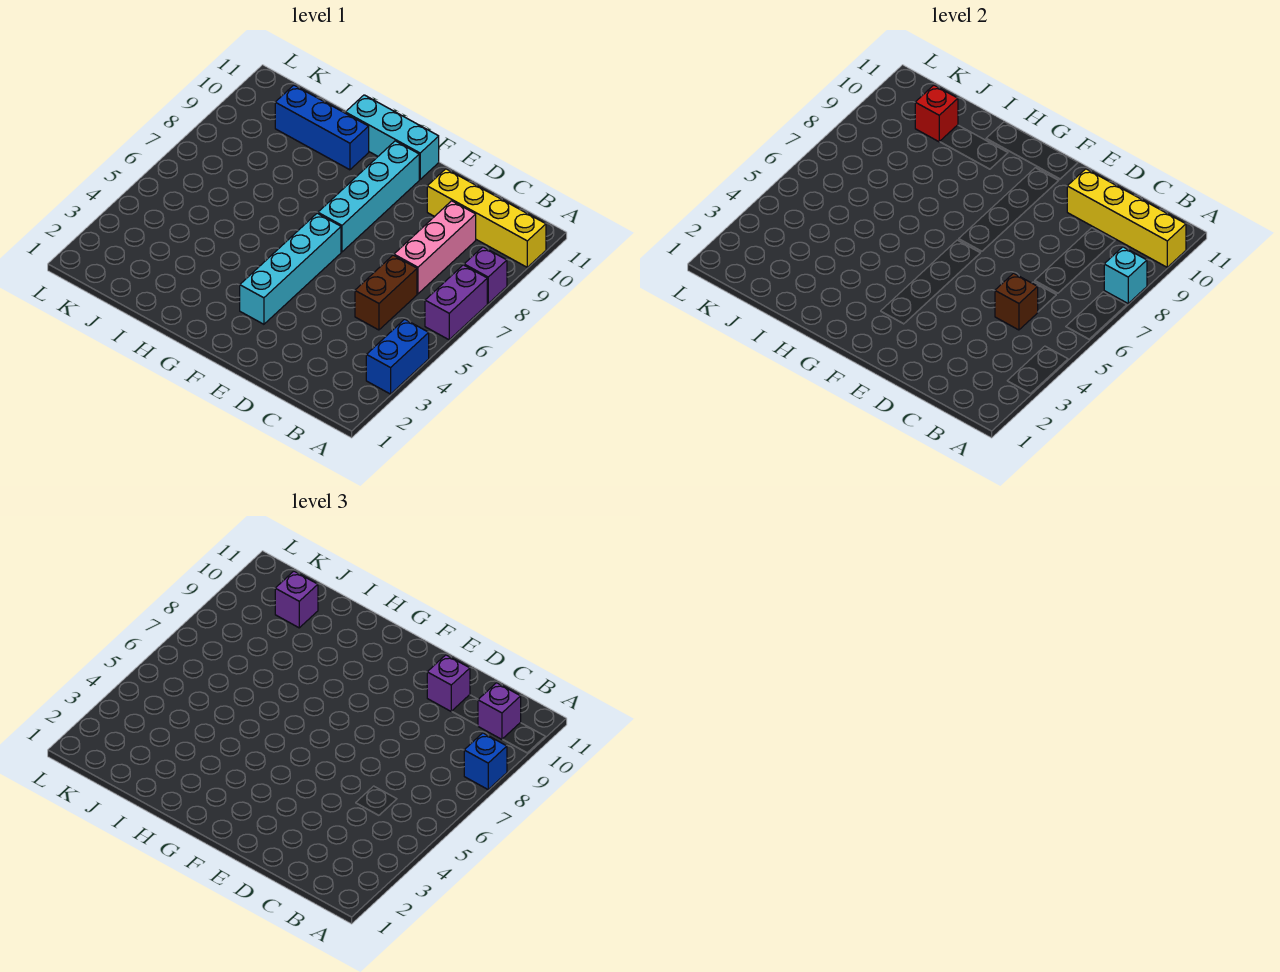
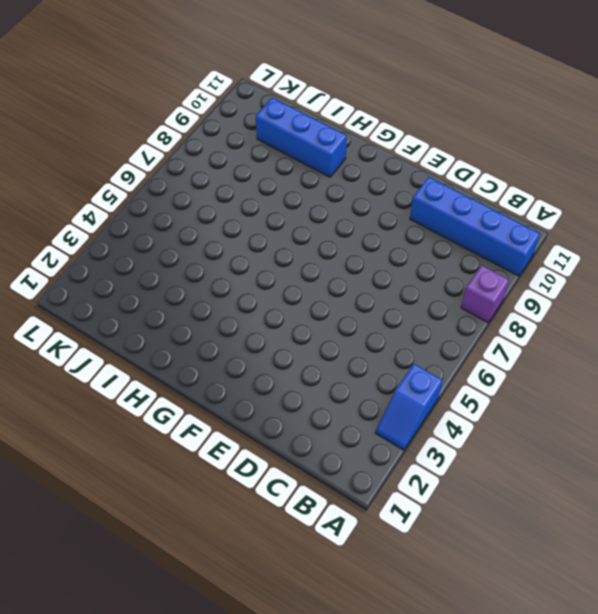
blue slope A3:A4 level 1 top 4 -> blue brick A3:A4 level 1
blue brick A10:D10 level 1 -> yellow brick A10:D10 level 1
none -> purple brick A6:A7 level 1
none -> brown brick C5:C6 level 1
none -> pink brick C7:C9 level 1

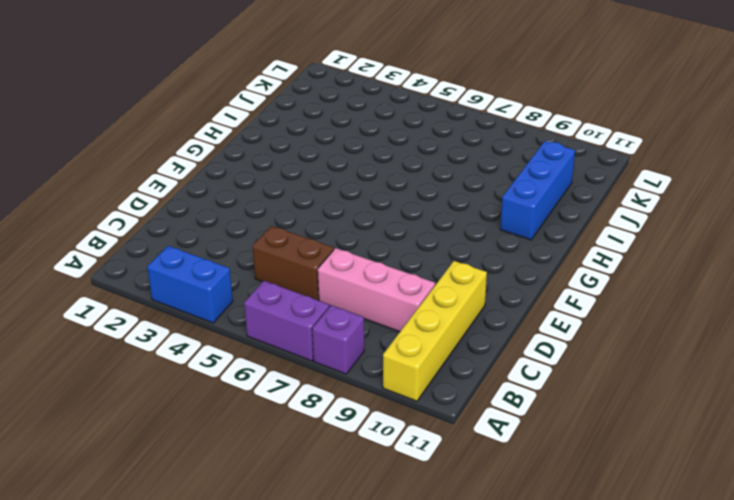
none -> cyan brick F3:F6 level 1
none -> cyan brick F7:F10 level 1
none -> cyan brick F11:H11 level 1

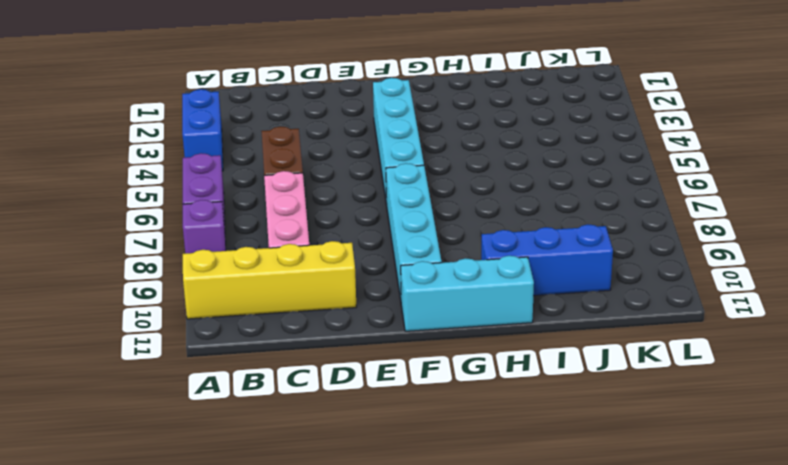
none -> cyan brick A8 level 2
none -> yellow brick A10:D10 level 2
none -> brown brick C5 level 2

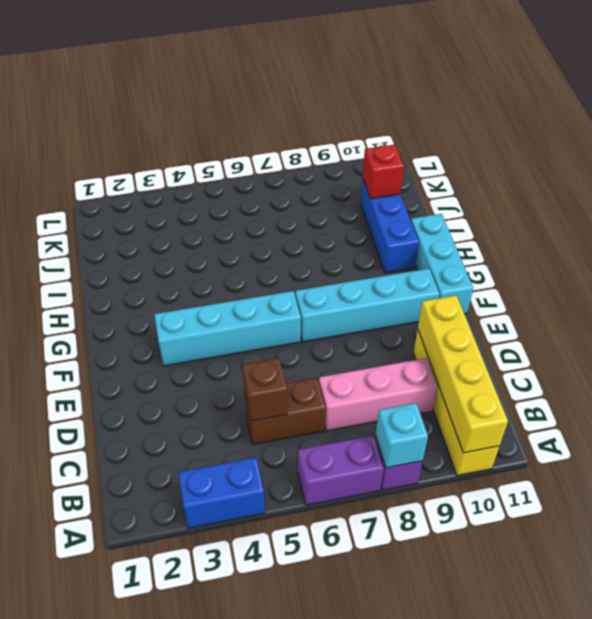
none -> blue brick A8 level 3
none -> purple brick B10 level 3
none -> purple brick D10 level 3

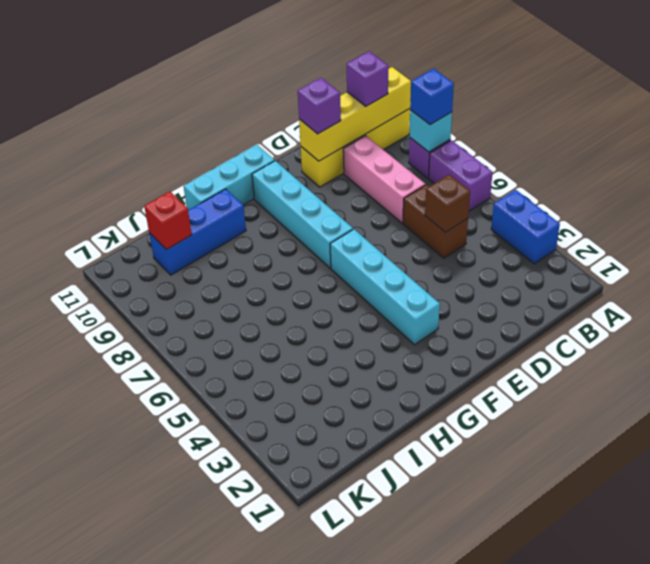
none -> purple brick J10 level 3

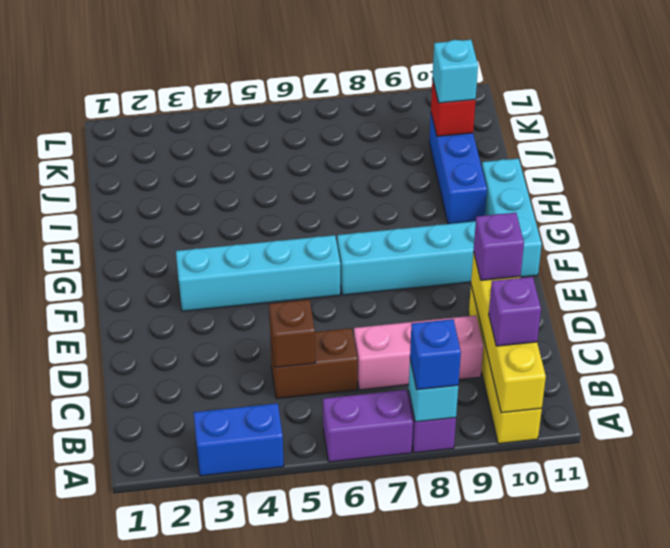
cyan brick J10 level 3 -> purple brick J10 level 3

